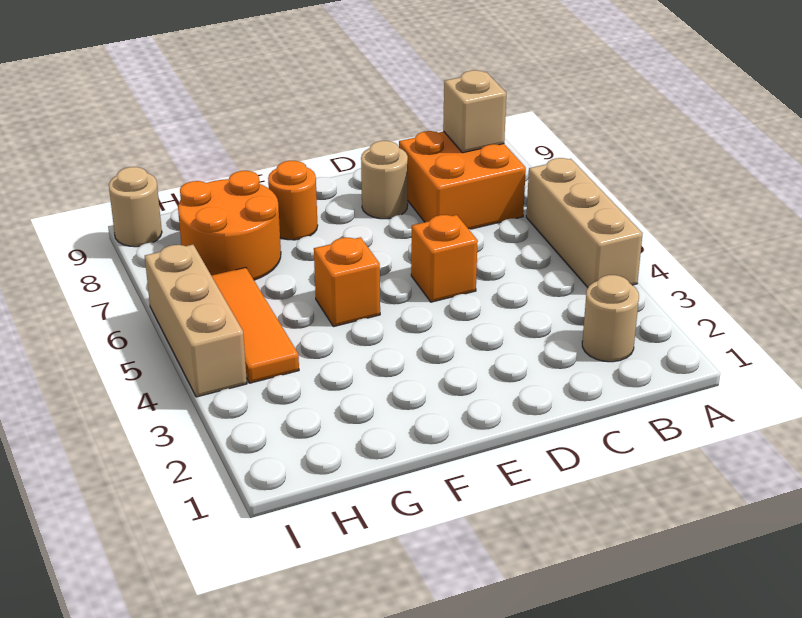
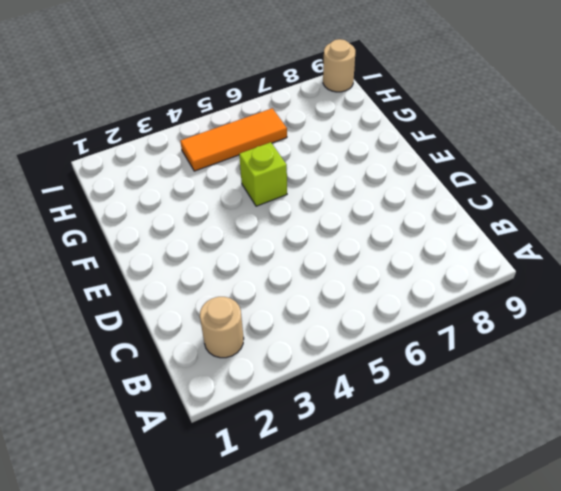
lime brick F5 level 1 -> orange brick F5 level 1
none -> tan brick A4:A6 level 1
none -> orange brick B7:C8 level 1
none -> orange brick D5 level 1

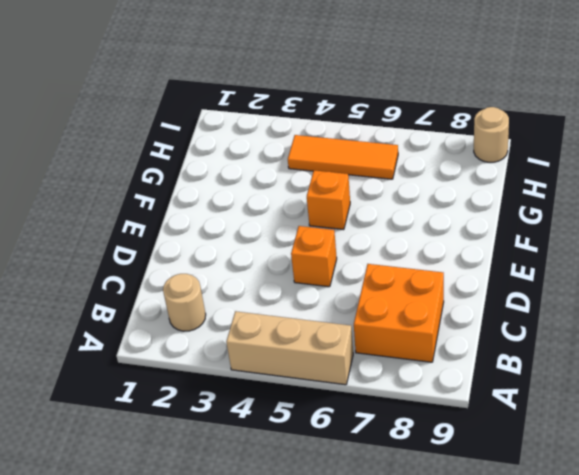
none -> tan round brick D8 level 1
none -> orange round brick F8 level 1
none -> orange round brick G7:H8 level 1

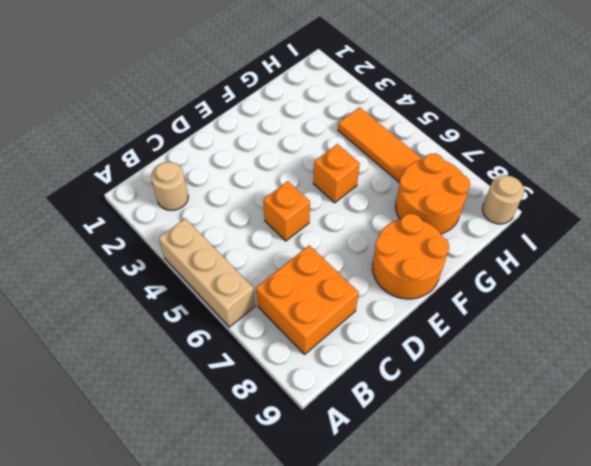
orange round brick E8:F9 level 1 -> orange round brick F8 level 1
none -> tan round brick D8 level 1
none -> tan brick I4:I6 level 1
none -> tan brick B8 level 2

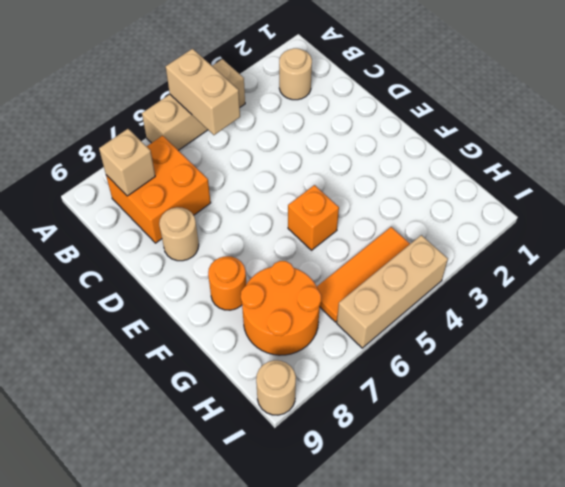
tan brick A5:B5 level 2 -> none
none -> orange brick D5 level 1

